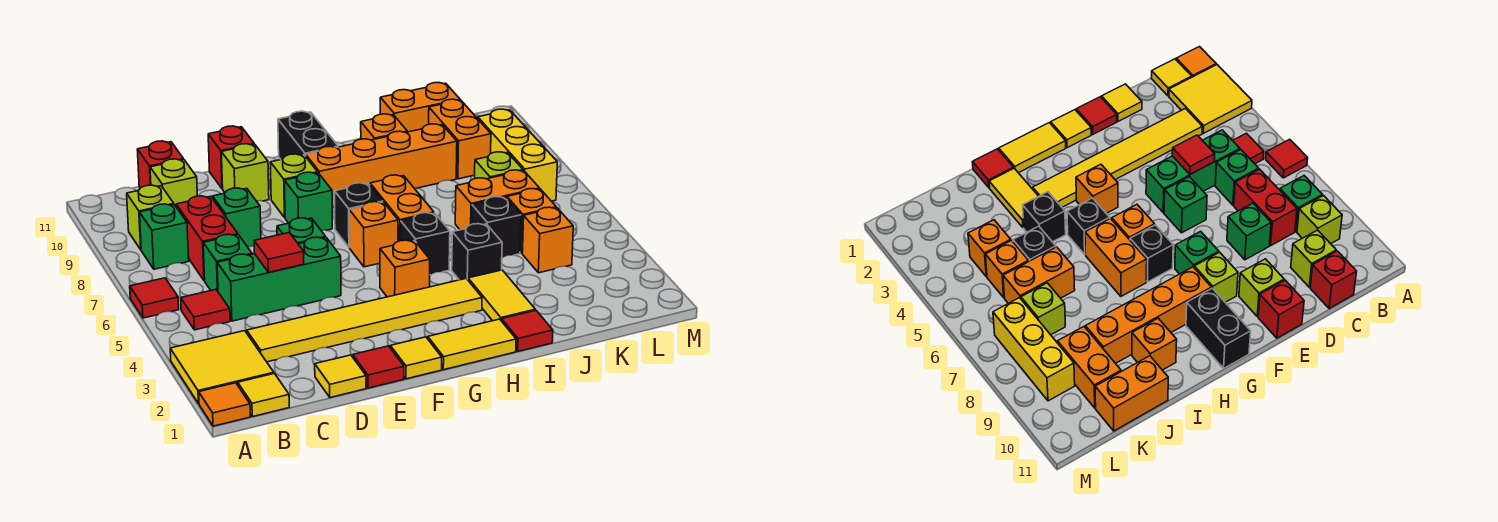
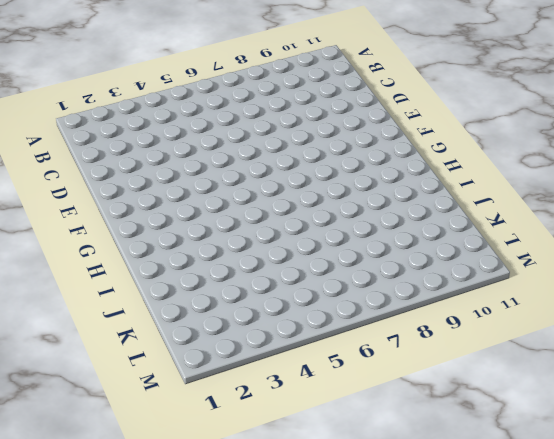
none -> orange tile A1 level 1
none -> yellow tile A2:B3 level 1
none -> red tile A6 level 1
none -> yellow tile B1 level 1

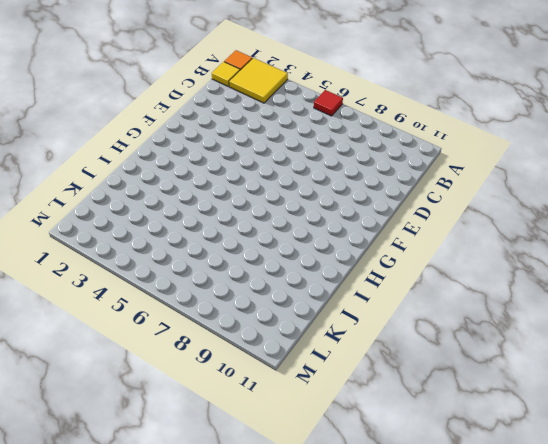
none -> red tile B5 level 1
none -> green brick B8 level 1
none -> lime brick B9 level 1
none -> yellow tile C3:H3 level 1

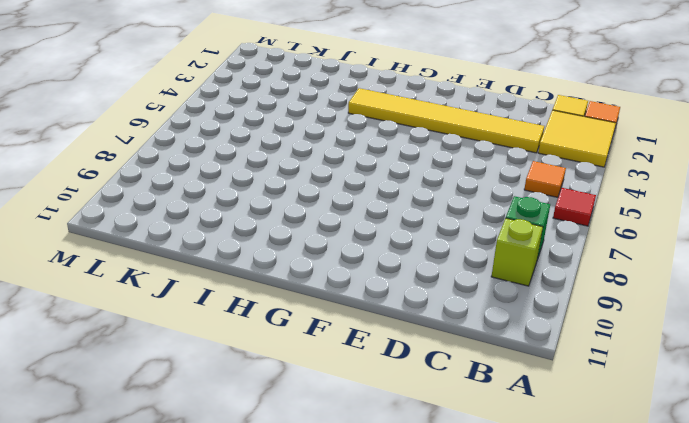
orange tile B5 level 1 -> red tile B5 level 1
none -> green brick C5:E5 level 1
none -> green brick C6 level 1
none -> red brick C7:C8 level 1
none -> lime brick C10 level 1

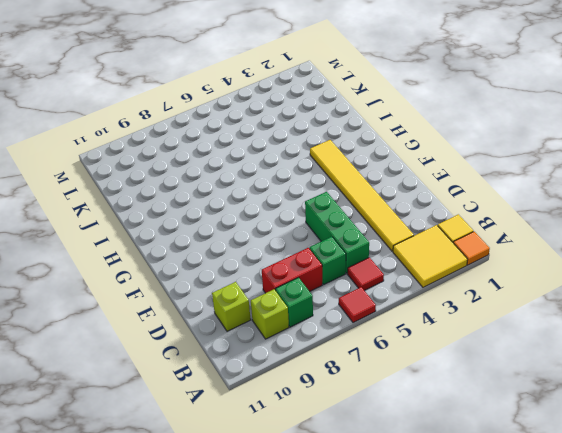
none -> red brick C11 level 1
none -> yellow tile D1 level 1
none -> green brick D8 level 1
none -> red tile E1 level 1

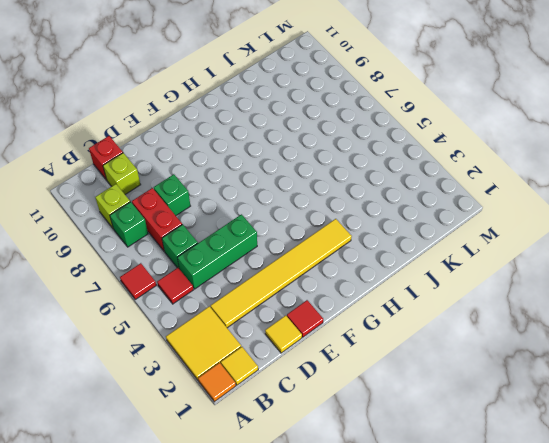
none -> green brick E6 level 1
none -> lime brick E10 level 1
none -> red brick E11 level 1
none -> yellow tile F1 level 1

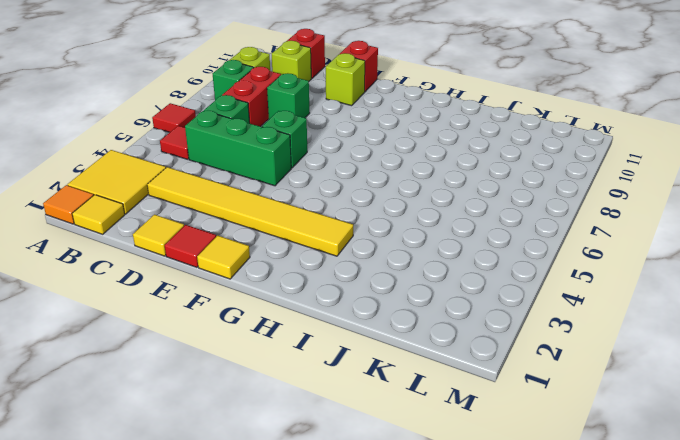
none -> green brick F8 level 1
none -> lime brick F9 level 1
none -> yellow tile G1:H1 level 1
none -> orange brick G4 level 1

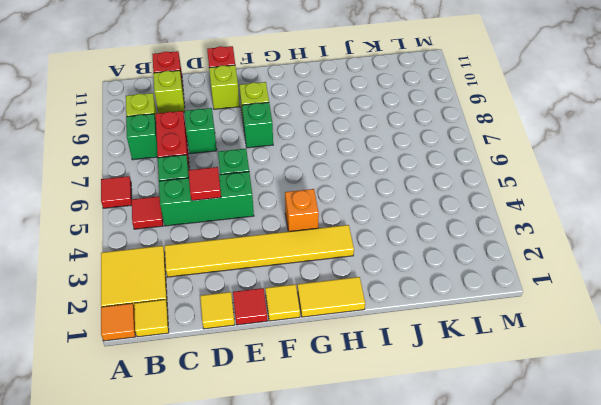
none -> orange brick G6 level 1
none -> black brick G7 level 1
none -> orange brick G9:J9 level 1
none -> black brick G10:G11 level 1

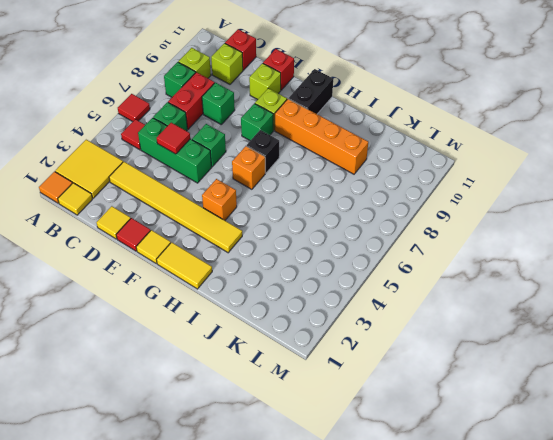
none -> black brick H5 level 1
none -> orange brick H6:H7 level 1
none -> red tile I1 level 1
none -> yellow tile I2:I3 level 1

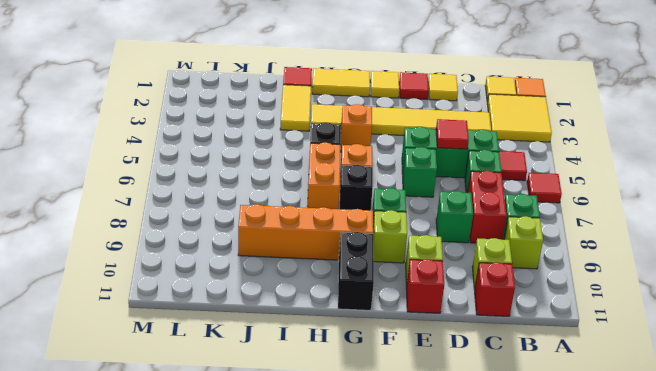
none -> black brick I4 level 1
none -> orange brick I10 level 1
none -> black brick J5 level 1
none -> orange brick J6:K6 level 1

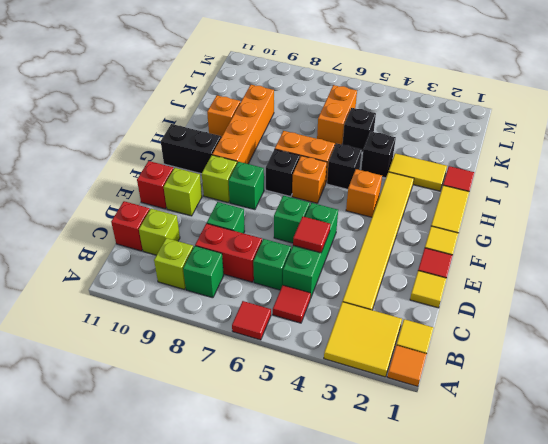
none -> orange brick J11:K11 level 1
none -> orange brick K4 level 1
none -> orange brick K5 level 1
none -> lime brick K7 level 1

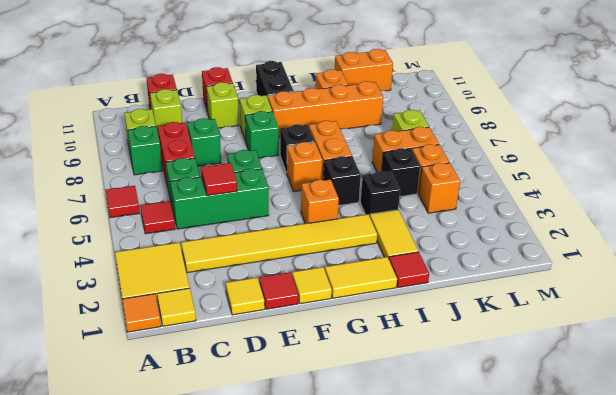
none -> orange brick K9:K10 level 1
none -> yellow brick L7:L9 level 1

